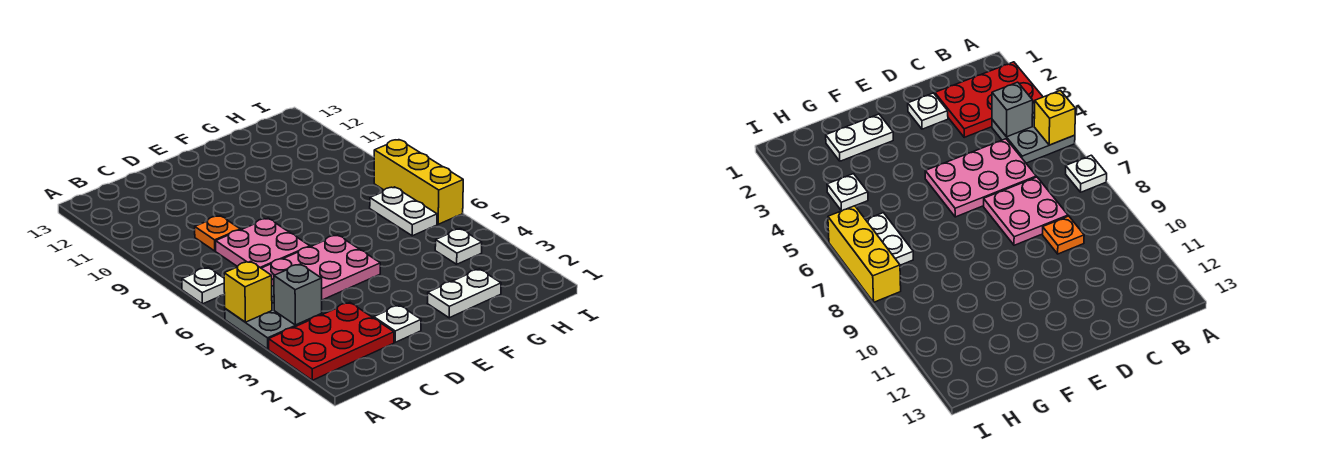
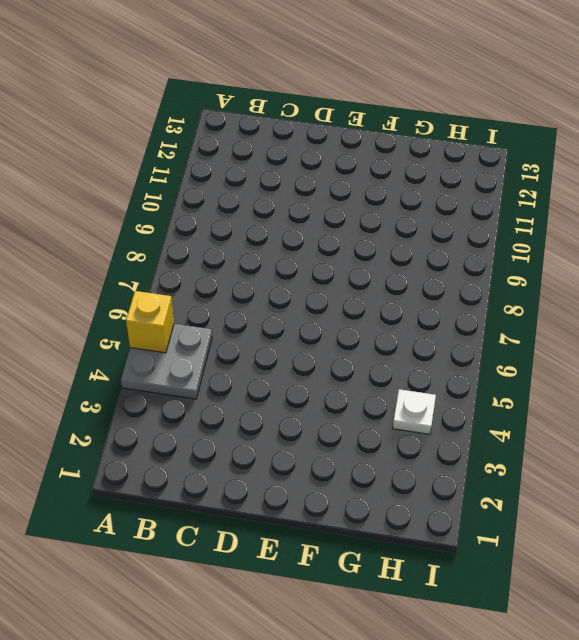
none -> red plate A2:C3 level 1
none -> white plate A7 level 1
none -> pink plate C5:E6 level 1

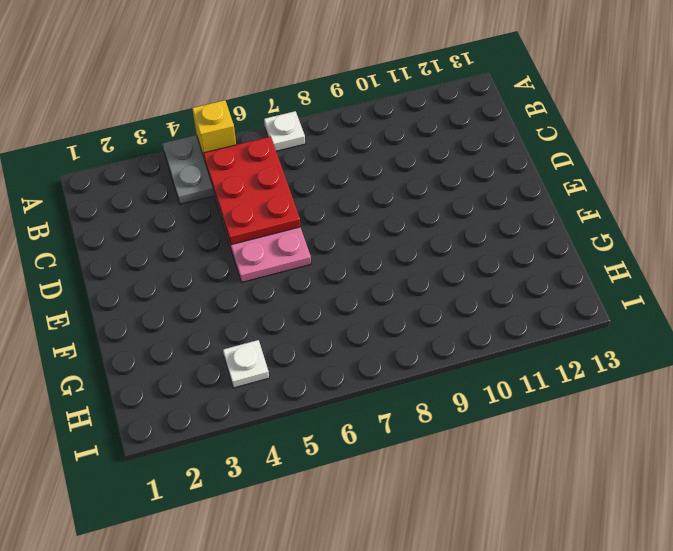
red plate B5:D6 level 2 -> red plate A2:C3 level 1
none -> pink plate C7:D8 level 1
none -> orange plate C9 level 1
none -> white plate D2 level 1

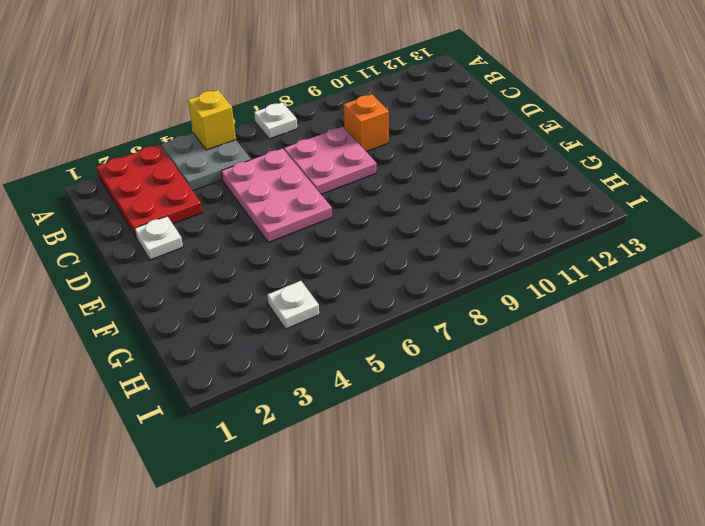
orange brick C9 level 1 -> orange plate C9 level 1
none -> white plate F2:G2 level 1
none -> white plate H6:H7 level 1
none -> yellow brick I6:I8 level 1

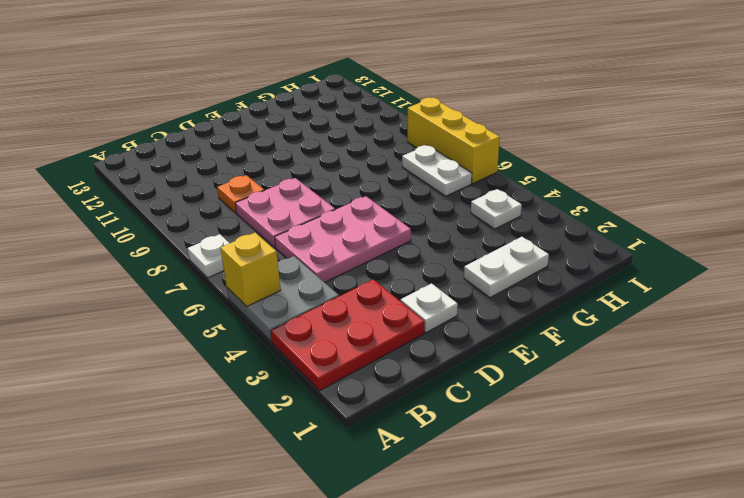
none -> grey brick B4 level 2

